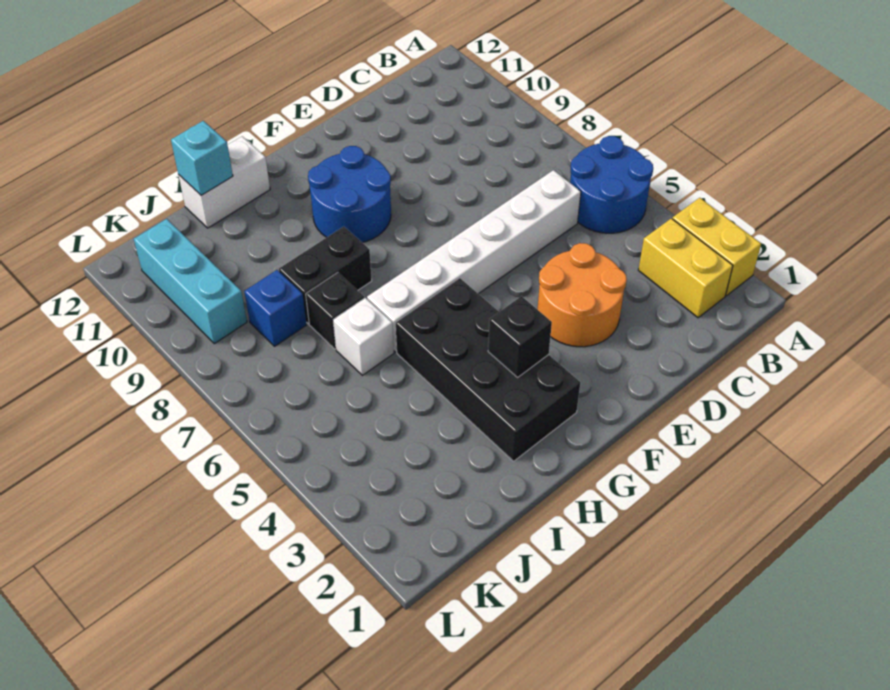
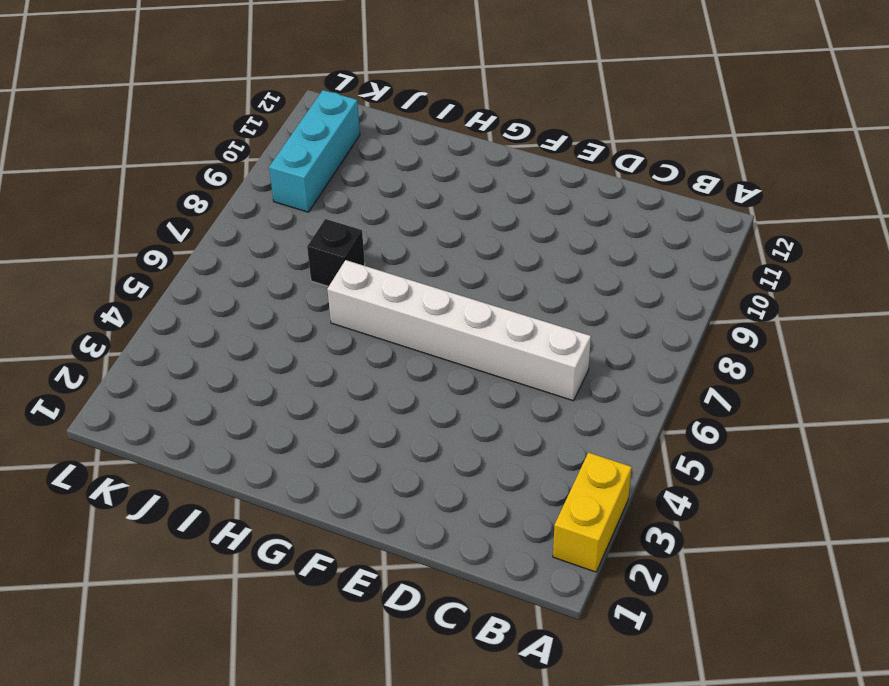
none -> blue round brick A5:B6 level 1
none -> yellow brick B2:B3 level 1
none -> orange round brick D3:E4 level 1

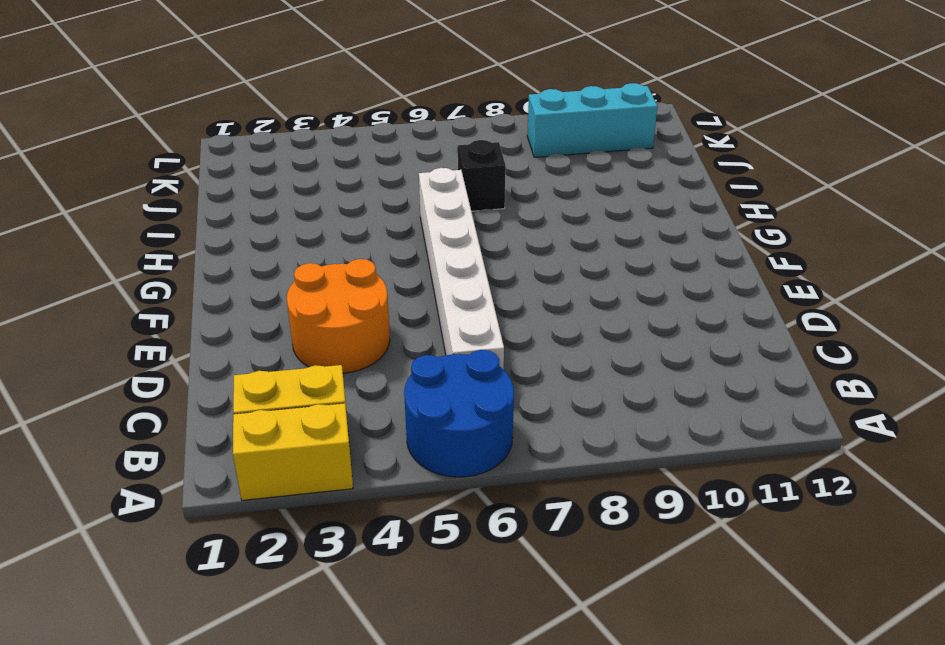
none -> blue round brick F9:G10 level 1
none -> black brick G2:H5 level 1
none -> black brick H8:I8 level 1

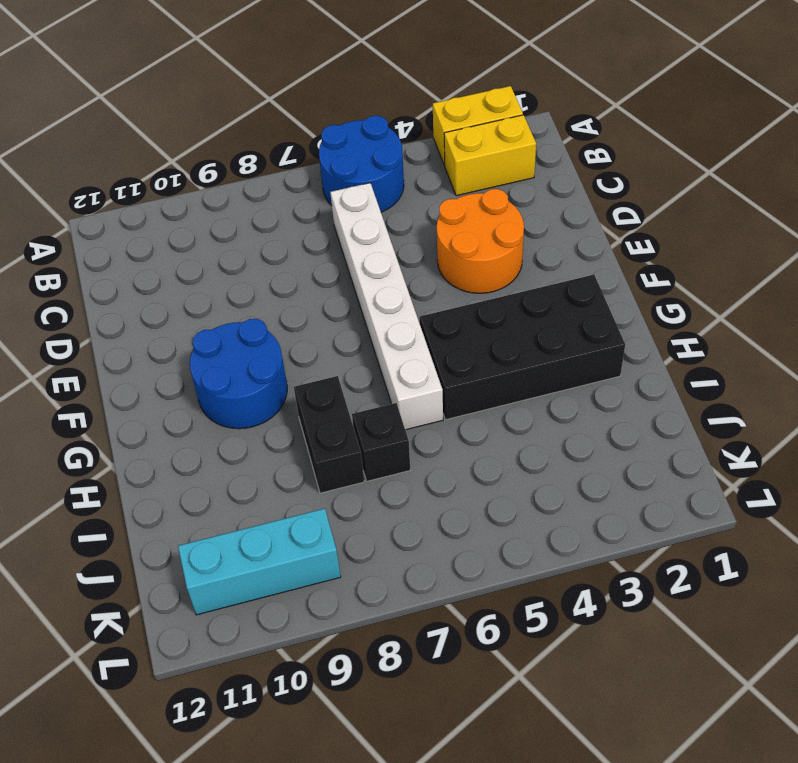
none -> white brick H12:I12 level 1
none -> white brick I6 level 1
none -> blue brick J8 level 1

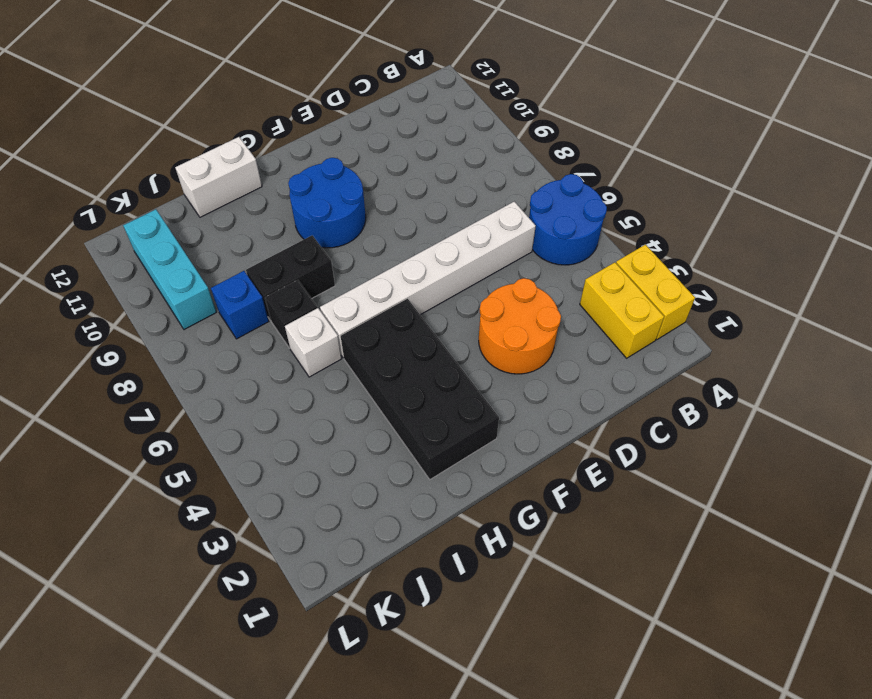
none -> black brick G3 level 2
none -> cyan brick I12 level 2

